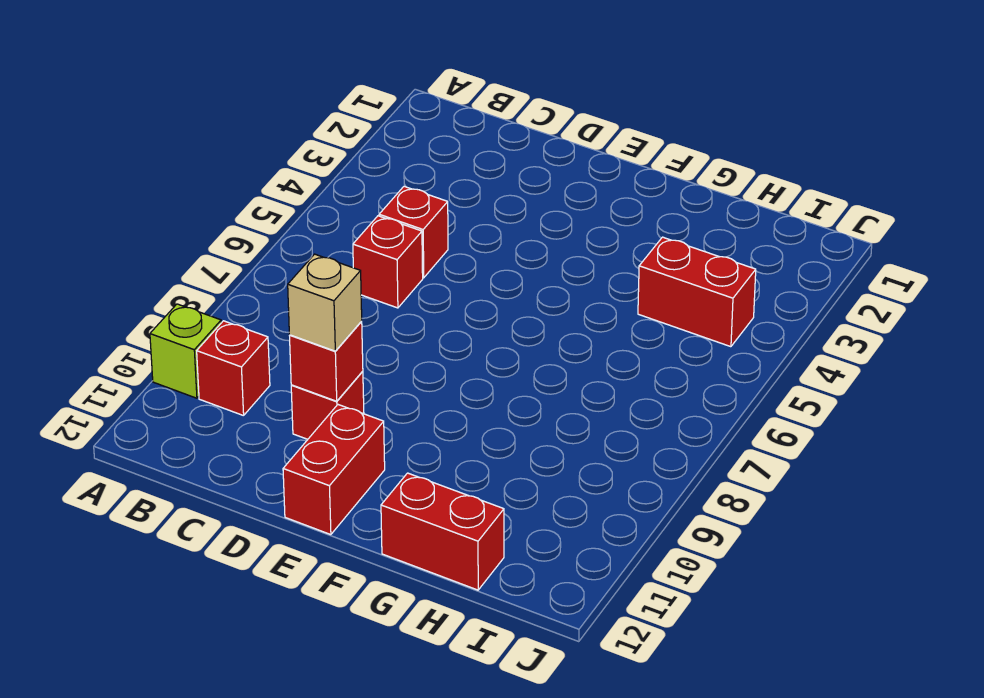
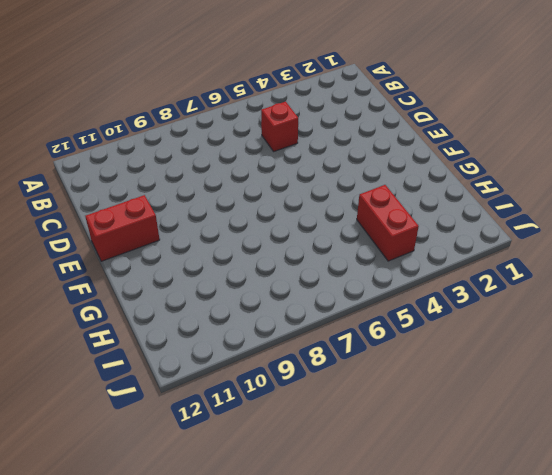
none -> lime brick A10 level 1
none -> red brick B10 level 1

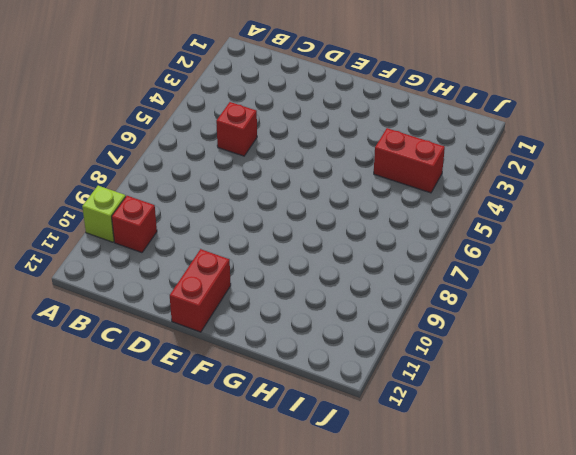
none -> red brick C6 level 1
none -> red brick D10 level 1

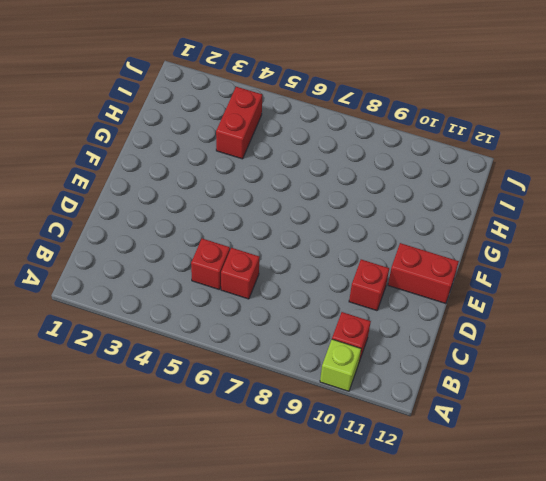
none -> red brick G12:H12 level 1
none -> red brick D10 level 2

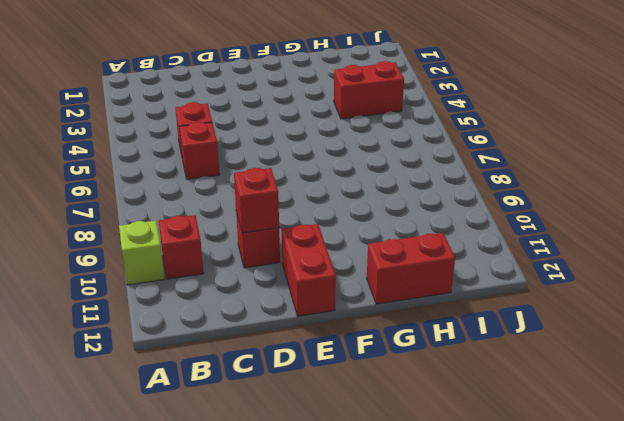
none -> tan brick D10 level 3

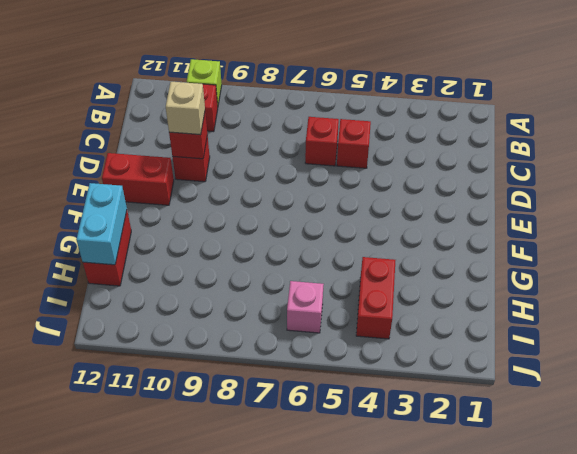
cyan brick G12:H12 level 2 -> none
pink brick I6 level 1 -> none

